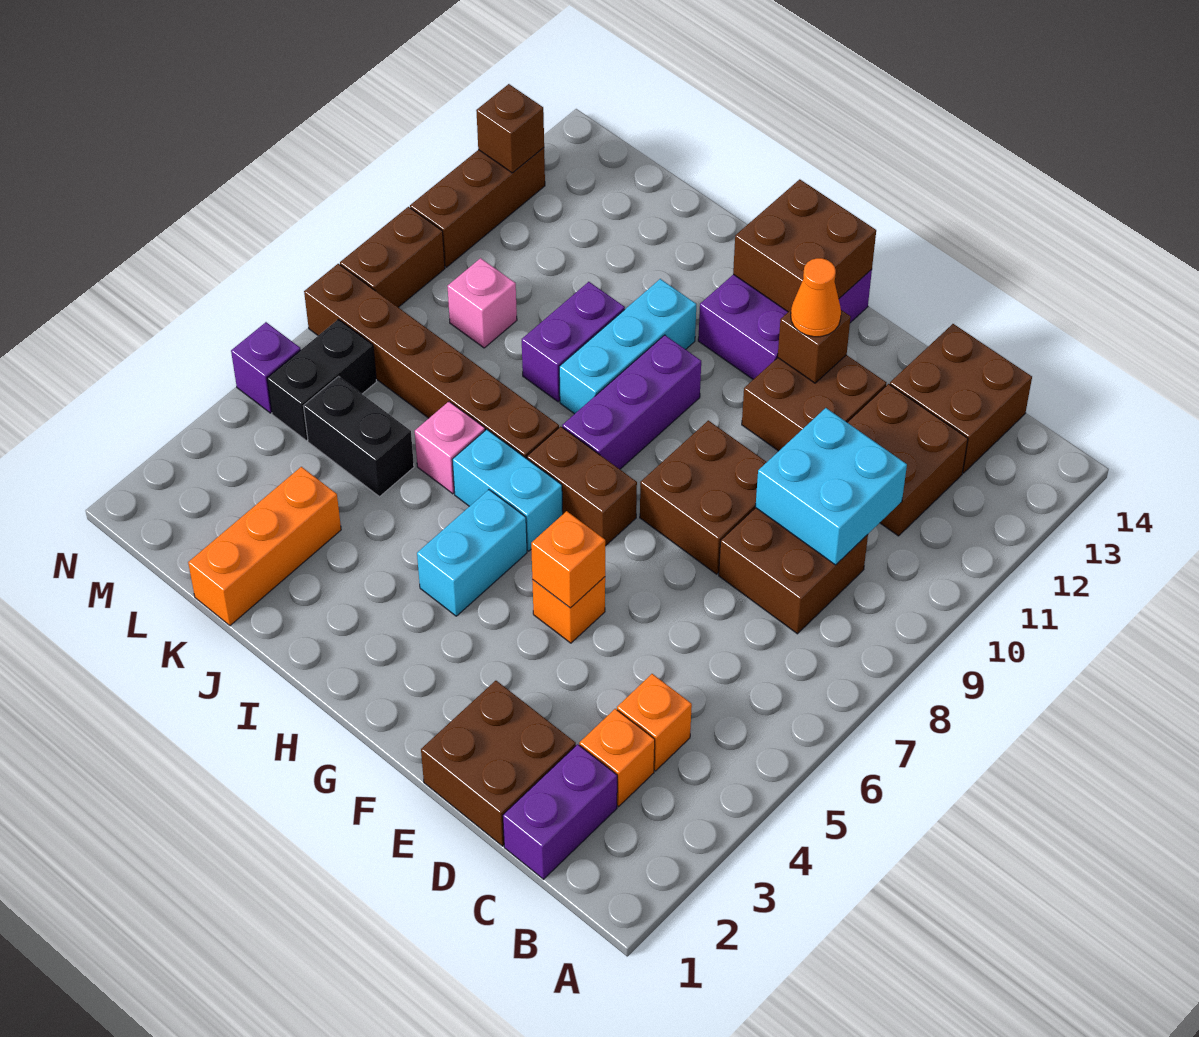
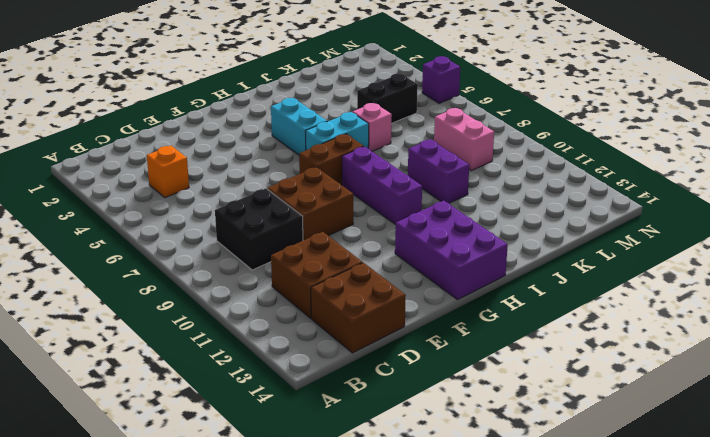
black brick C8:D9 level 1 -> brown brick C8:D9 level 1
pink brick L8:L9 level 1 -> pink brick L9 level 1
none -> purple brick C1:C2 level 1
none -> orange brick C3 level 1
none -> brown brick D1:E2 level 1
none -> brown brick E11:F12 level 1

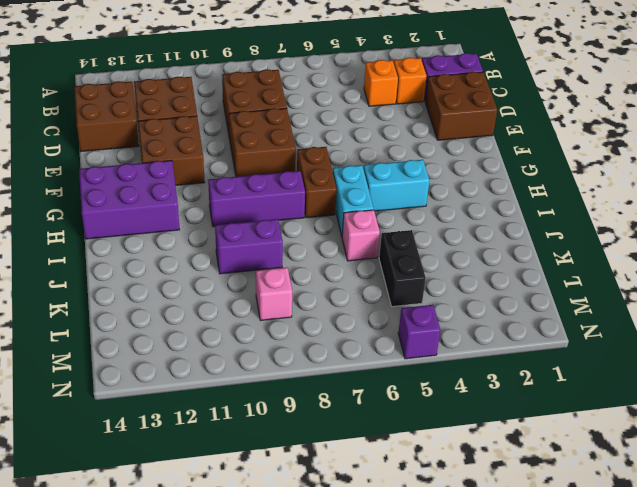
none -> orange brick F5 level 1
none -> brown brick I7:N7 level 1
none -> cyan brick I9:I11 level 1
none -> orange brick K1:K3 level 1

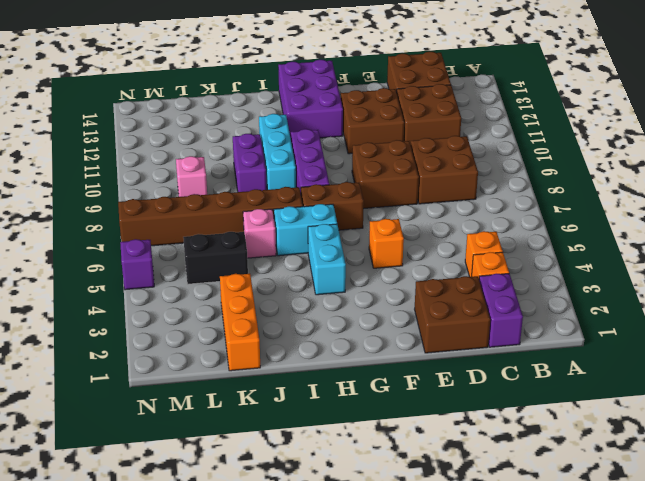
none -> black brick M5:M6 level 1
none -> brown brick N8:N9 level 1
none -> brown brick N10:N12 level 1
none -> cyan brick C9:D10 level 2

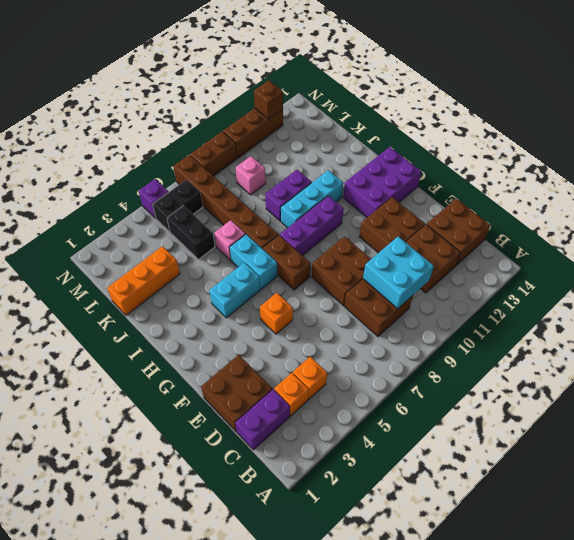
none -> orange brick F5 level 2
none -> brown brick F12 level 2
none -> brown brick G13:H14 level 2
none -> orange cone F12 level 3

